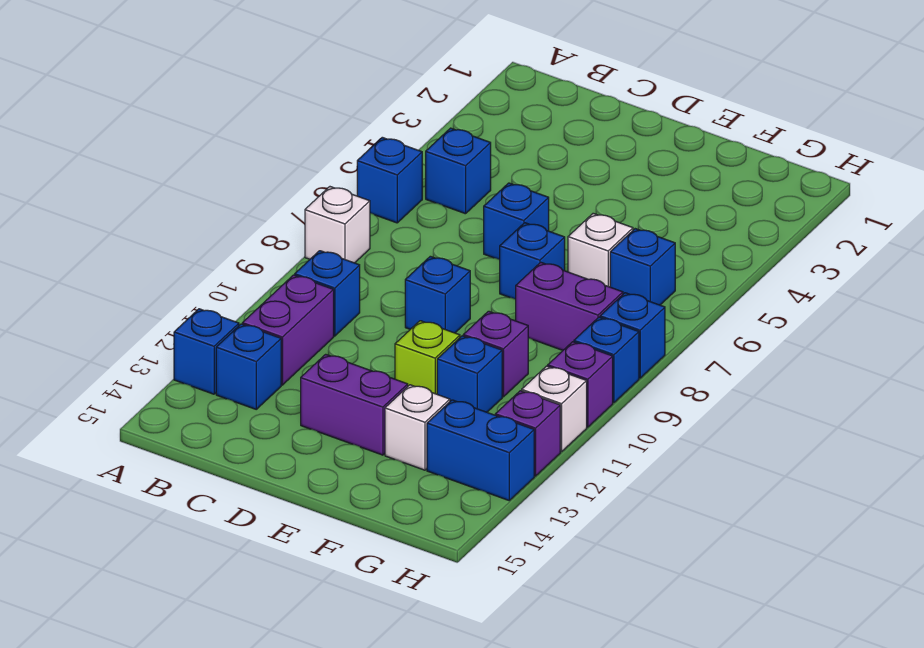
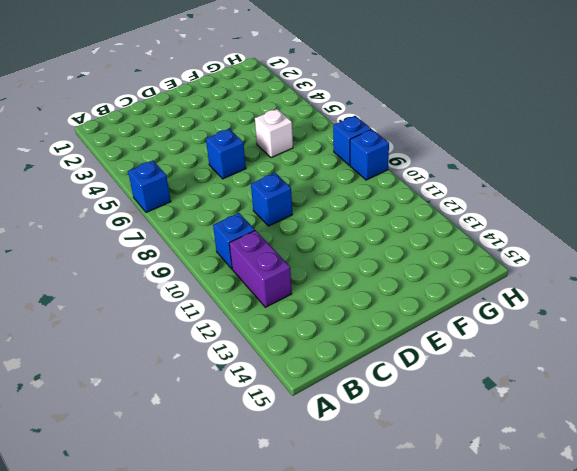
none -> white brick A8 level 1
none -> blue brick A13 level 1
none -> blue brick B5 level 1

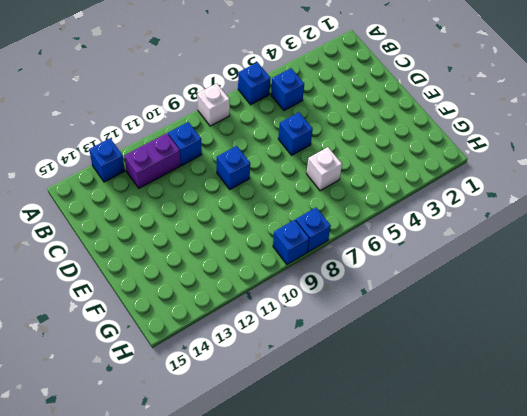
none -> blue brick B13 level 1
none -> purple brick D13:E13 level 1
none -> blue brick E7 level 1

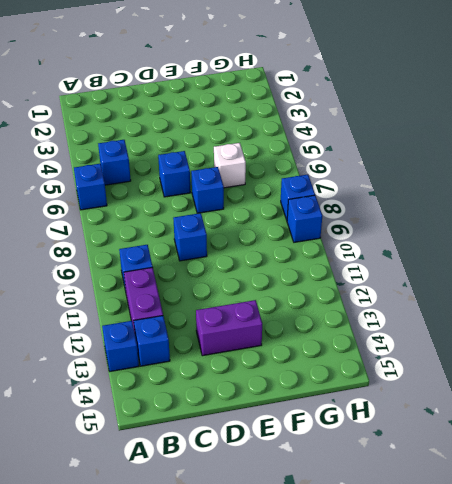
none -> white brick A8 level 1
none -> lime brick E11 level 1
none -> purple brick F8:G8 level 1

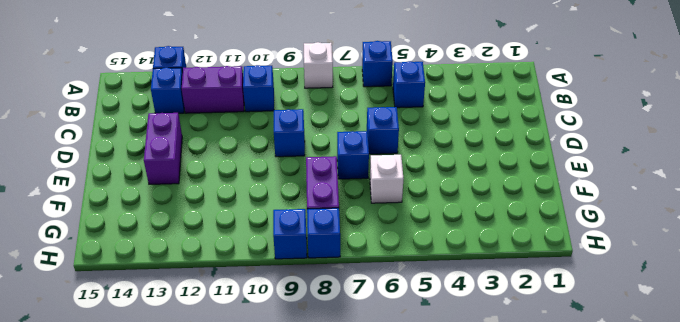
none -> lime brick E11 level 1
none -> purple brick F10 level 1
none -> blue brick F11 level 1

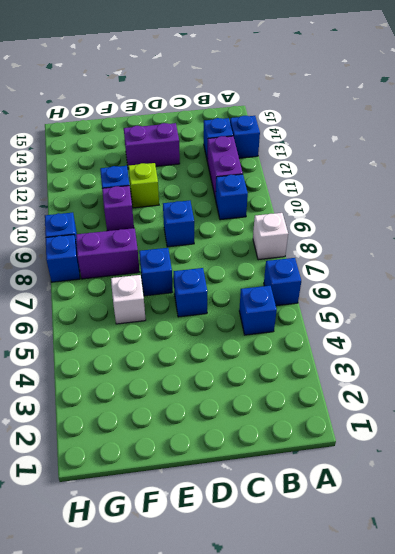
none -> white brick F13 level 1
none -> blue brick G6 level 1
none -> blue brick G13:H13 level 1

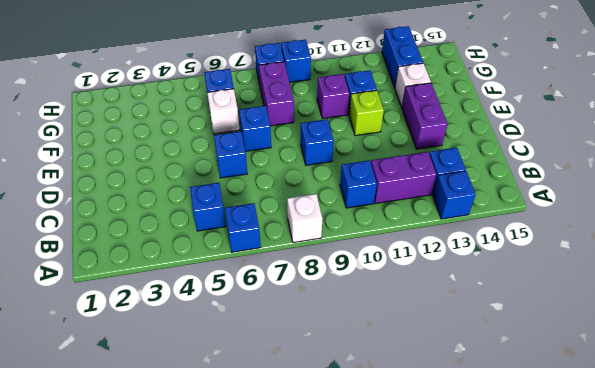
none -> purple brick H10 level 1
none -> white brick H11 level 1
none -> purple brick H12 level 1

